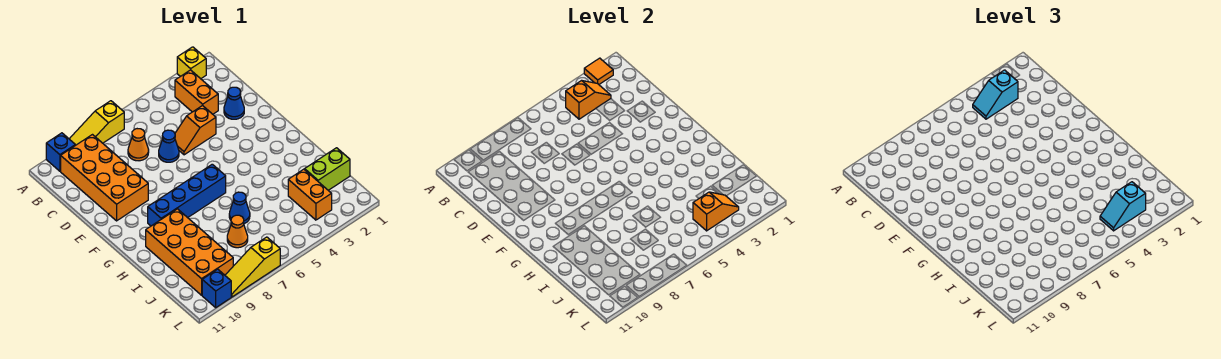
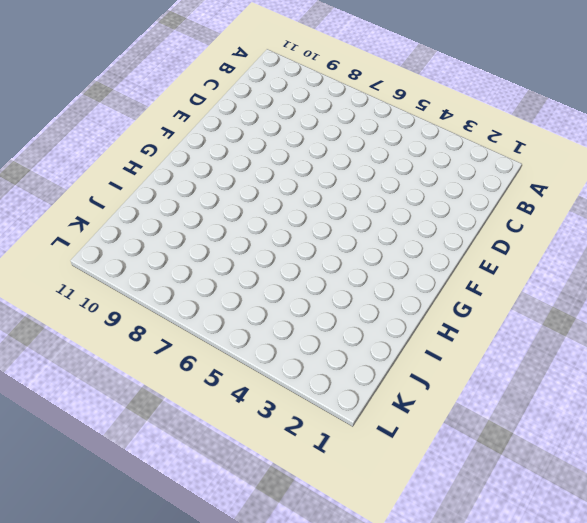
none -> yellow brick A2 level 1
none -> yellow slope A7:A9 level 1 top 7
none -> blue brick A10 level 1

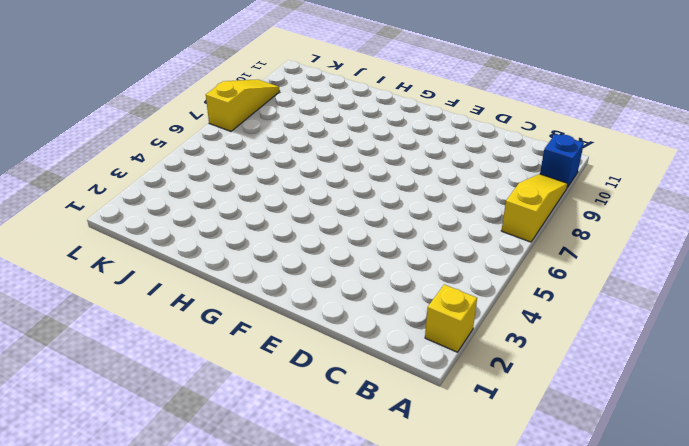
none -> orange brick B3:C3 level 1
none -> orange brick B9:E10 level 1
none -> orange cone C7 level 1

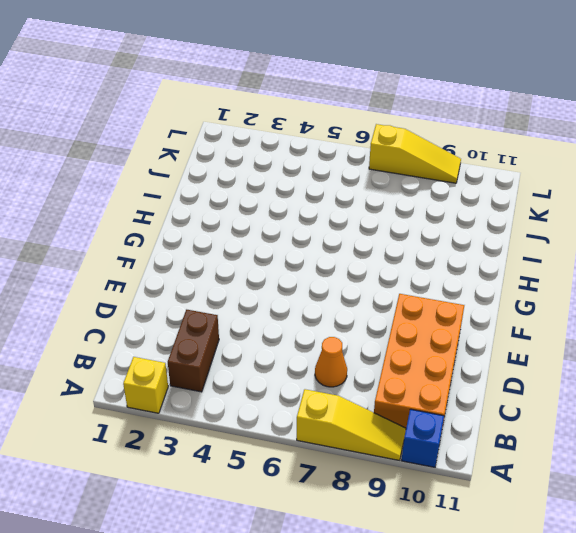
brown brick B3:C3 level 1 -> orange brick B3:C3 level 1
none -> blue cone D2 level 1
none -> orange slope D4:D5 level 1 top 4
none -> blue cone D6 level 1

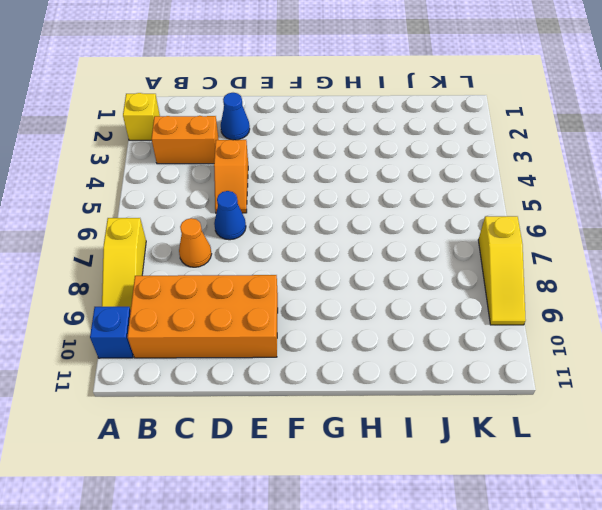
none -> blue brick G6:G9 level 1
none -> orange brick H9:K10 level 1
none -> blue cone I6 level 1

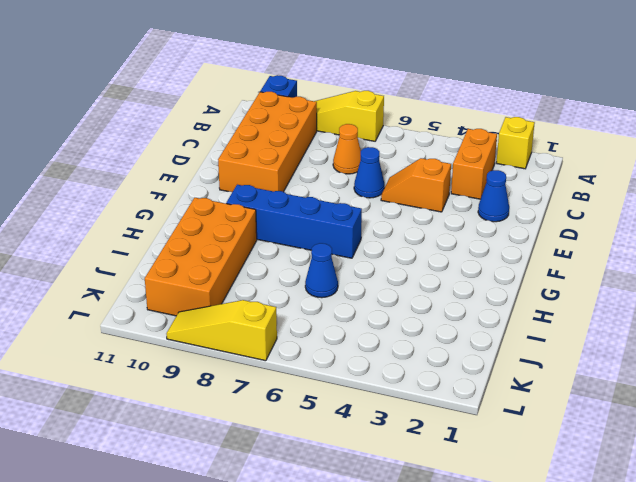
none -> lime brick J1:J2 level 1
none -> orange brick J3:K3 level 1
none -> orange cone J7 level 1

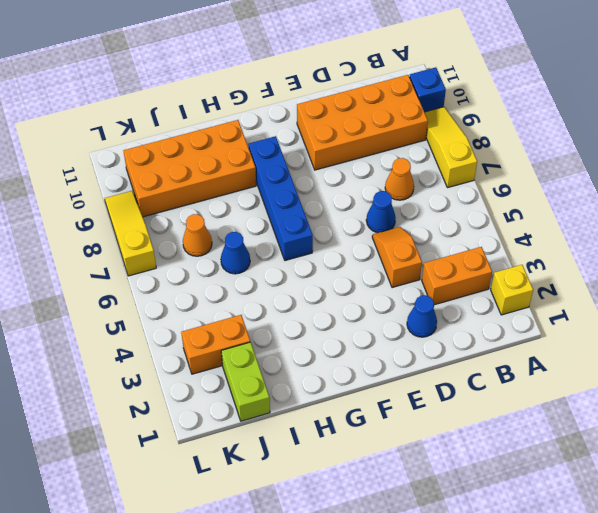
none -> blue brick L10 level 1
none -> orange tile A2 level 2
none -> orange slope B3:B4 level 2 top 4

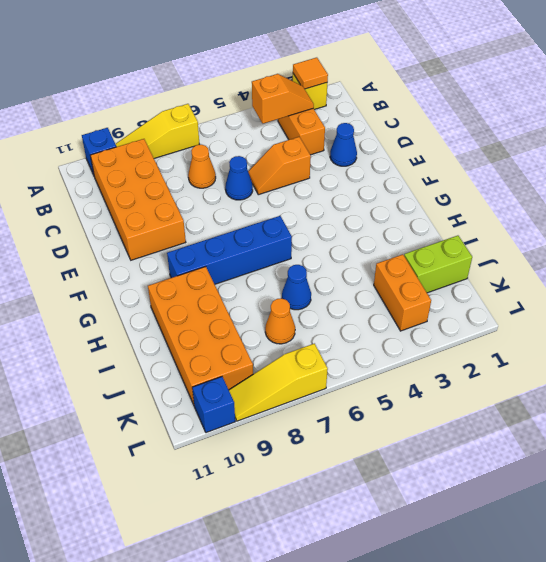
none -> orange slope K3:K4 level 2 top 4
none -> cyan slope B3:B4 level 3 top 3
none -> cyan slope K3:K4 level 3 top 3

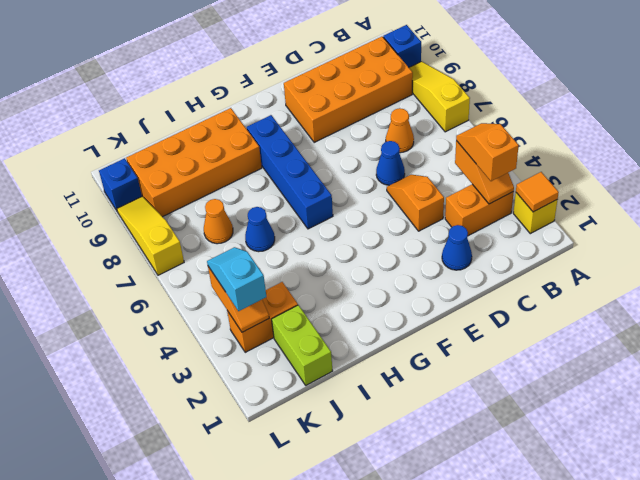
orange slope B3:B4 level 3 top 3 -> cyan slope B3:B4 level 3 top 3

